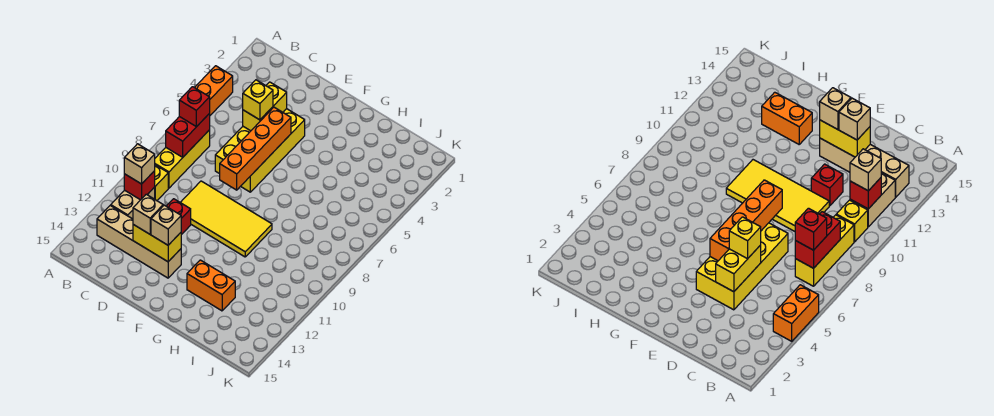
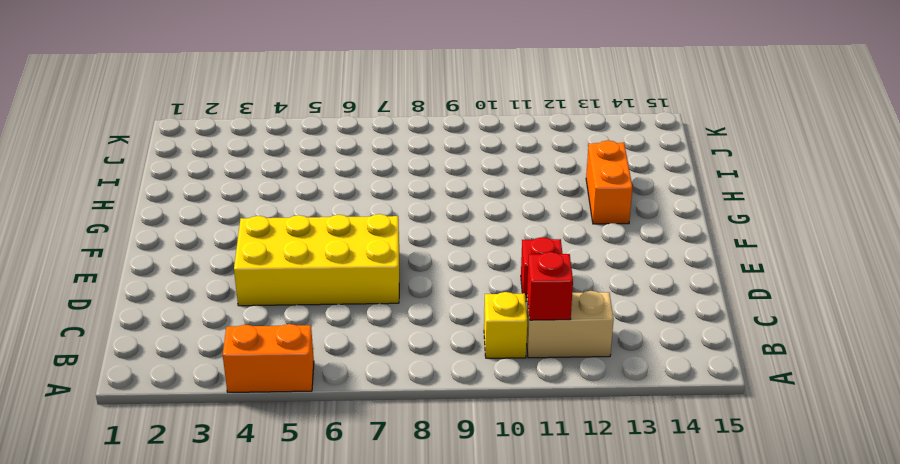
none -> yellow brick B7:B9 level 1
none -> tan brick B13:E13 level 1
none -> yellow tile D9:G10 level 1

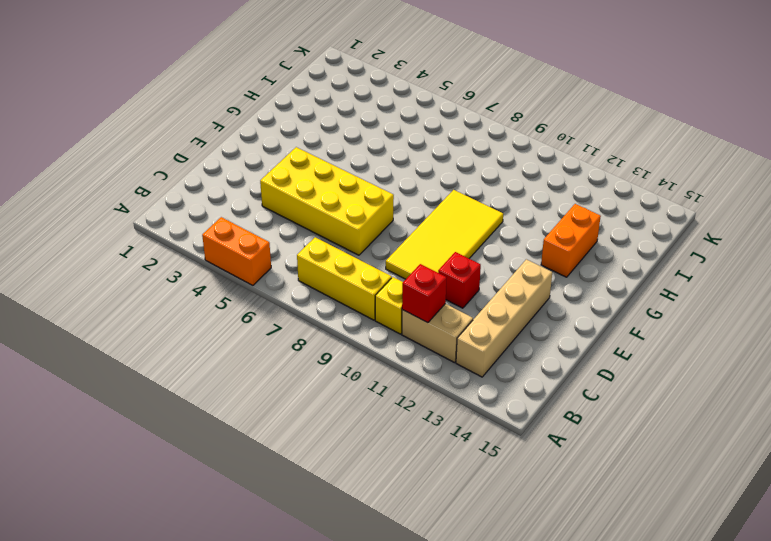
none -> red brick B7:B8 level 2
none -> yellow brick D4:D5 level 2
none -> yellow brick D13:E13 level 2

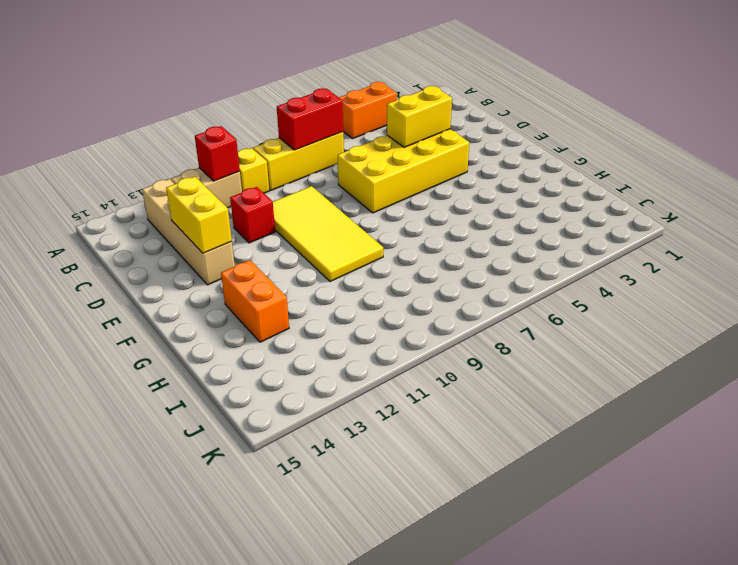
none -> orange brick E5:E8 level 2
none -> red brick B7 level 3
none -> tan brick B11 level 3

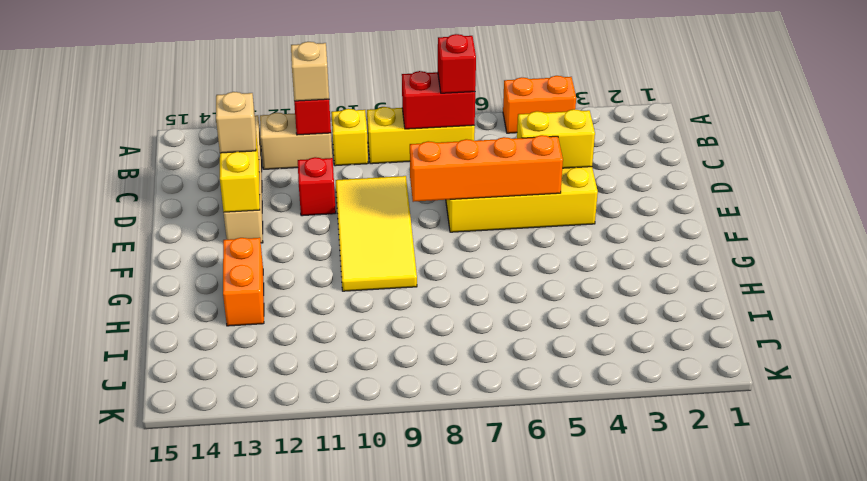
none -> yellow brick D5 level 3
none -> tan brick E13 level 3

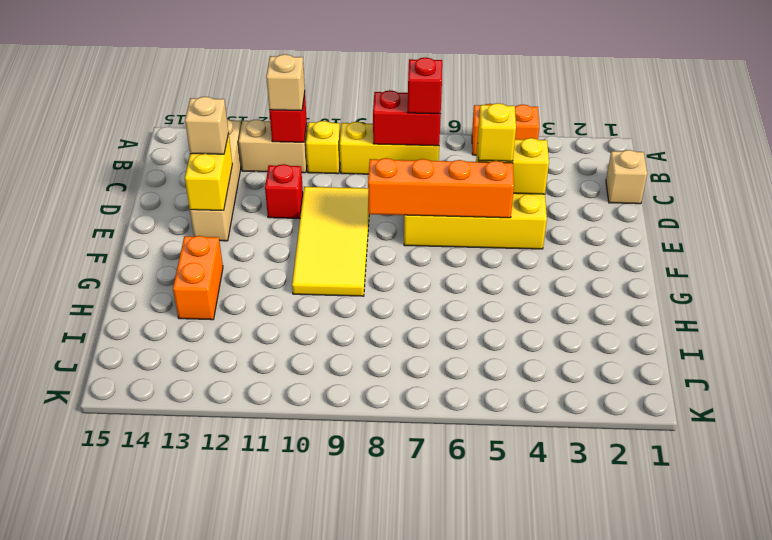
tan brick C1 level 1 -> tan brick E13 level 3

